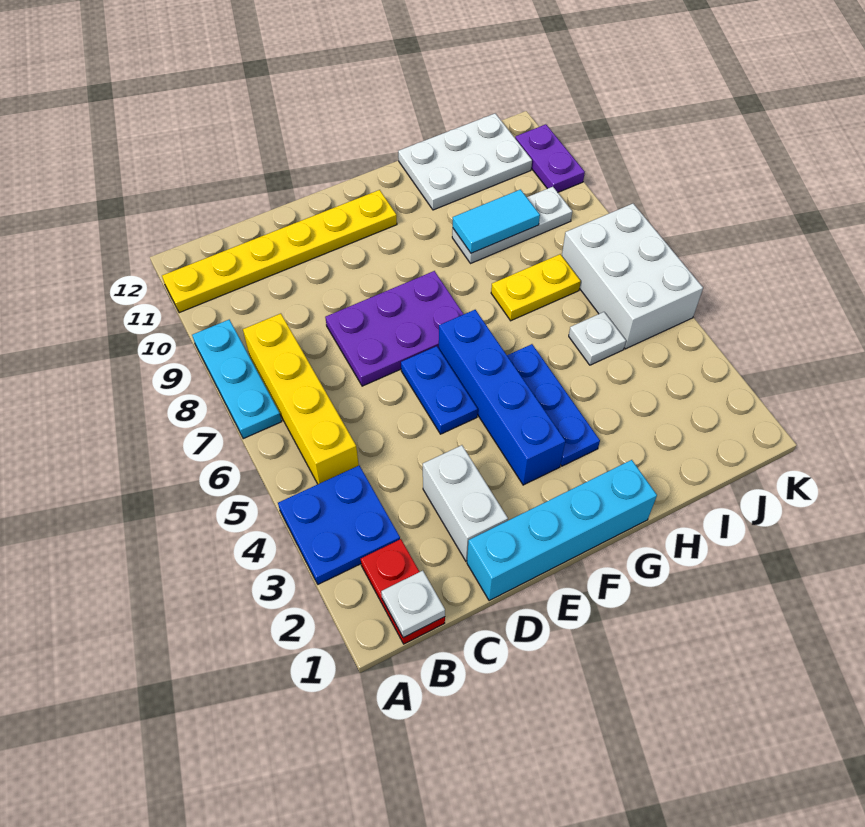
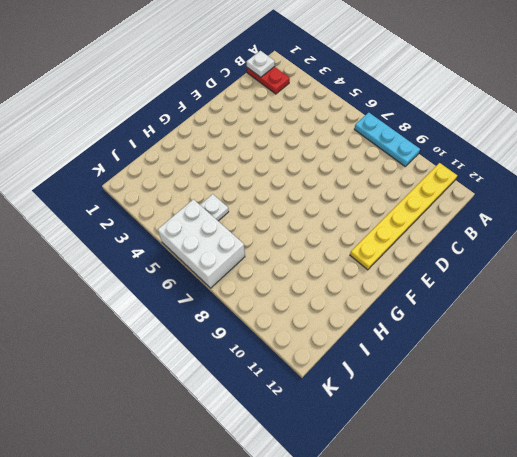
none -> blue plate A3:B4 level 1
none -> yellow brick B5:B8 level 1
none -> cyan brick D1:G1 level 1

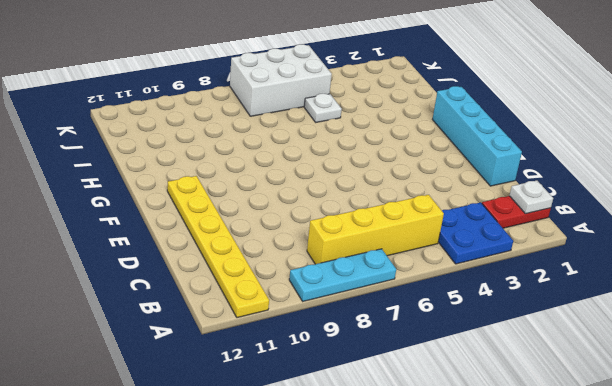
none -> white brick D2:D3 level 1
none -> purple plate D7:F8 level 1
none -> blue plate E5:E6 level 1

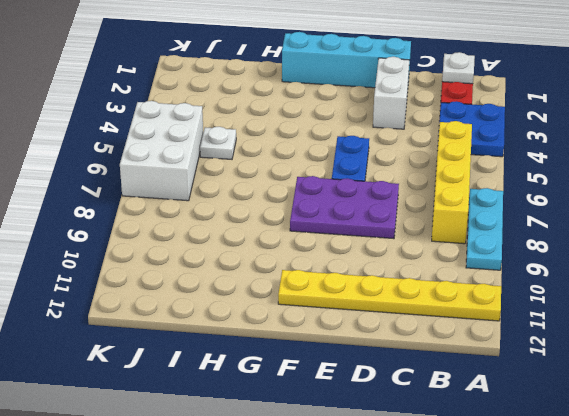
none -> blue brick F3:F6 level 1
none -> blue plate G3:G5 level 1
none -> yellow plate H7:I7 level 1

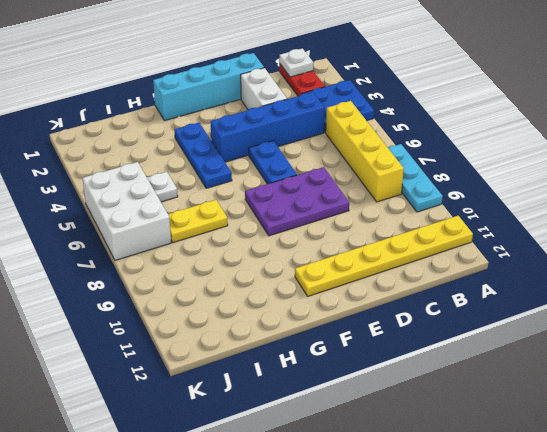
blue brick C4:F4 level 1 -> blue brick F3:F6 level 1
none -> white plate H9:J9 level 1
none -> white plate H11:J12 level 1
none -> purple plate K10:K11 level 1

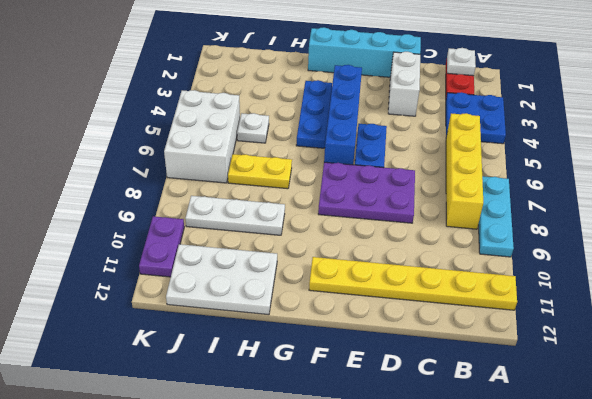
none -> cyan tile H9:I9 level 2

